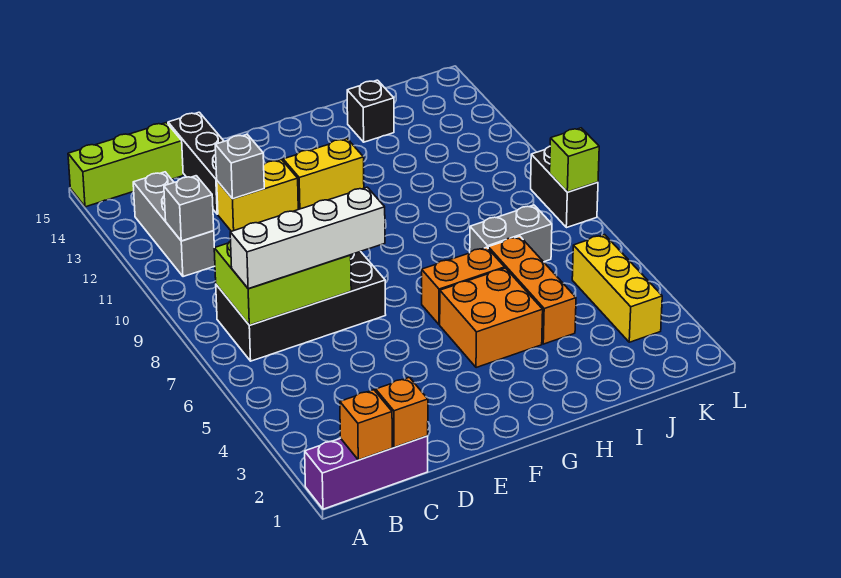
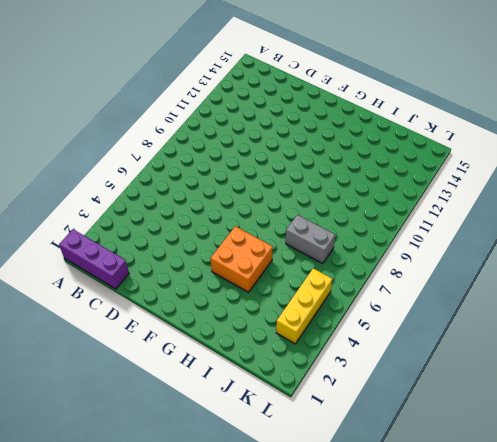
none -> lime brick A15:C15 level 1
none -> black brick B7:E8 level 1
none -> grey brick B11:B13 level 1

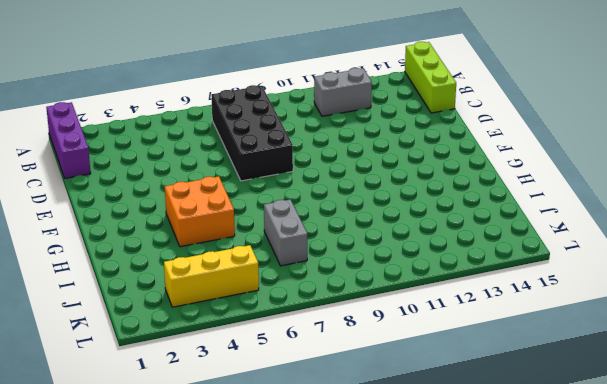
grey brick B11:B12 level 1 -> grey brick B11:B13 level 1
none -> yellow brick D12:E12 level 1
none -> black brick D13:D15 level 1
none -> yellow brick F12:G12 level 1

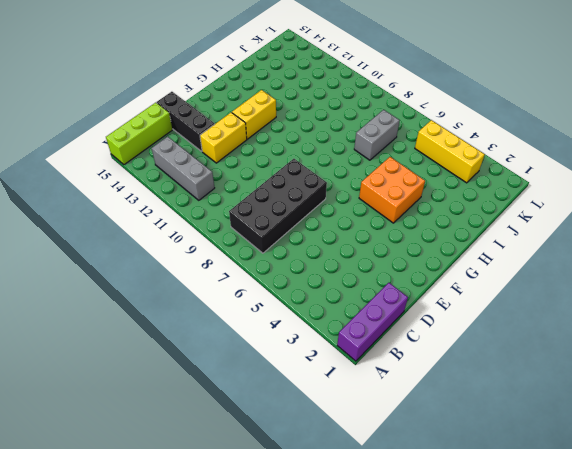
none -> orange brick G6:H6 level 1
none -> orange brick I4:I6 level 1
none -> black brick I14 level 1

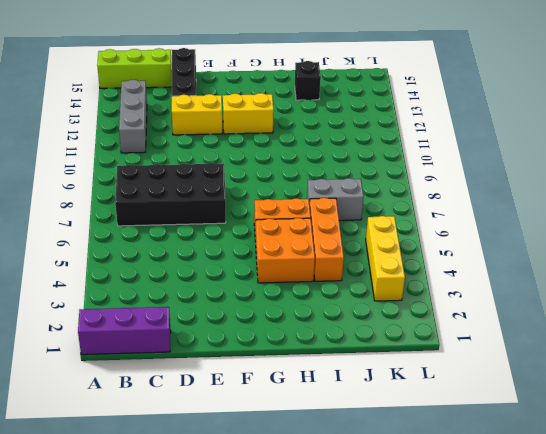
none -> black brick L8:L9 level 1
none -> orange brick B1 level 2
none -> lime brick B7:D8 level 2

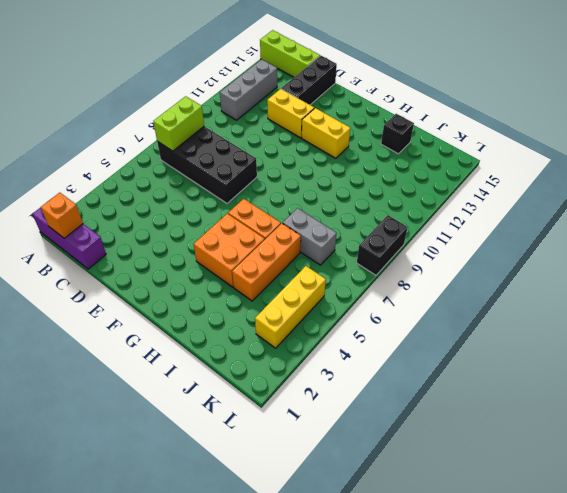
lime brick B7:B8 level 2 -> lime brick B7:D8 level 2
none -> grey brick B11 level 2
none -> orange brick C1 level 2
none -> grey brick D12 level 2

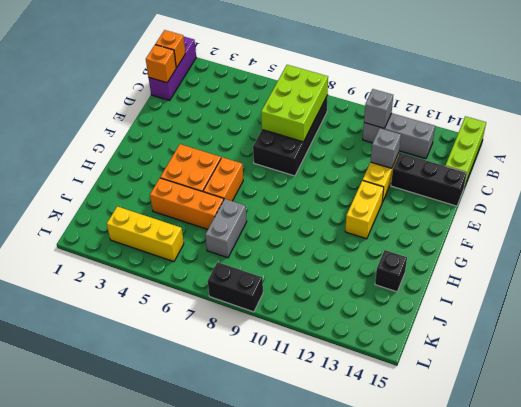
none -> lime brick L8 level 2
none -> white brick B7:E7 level 3

